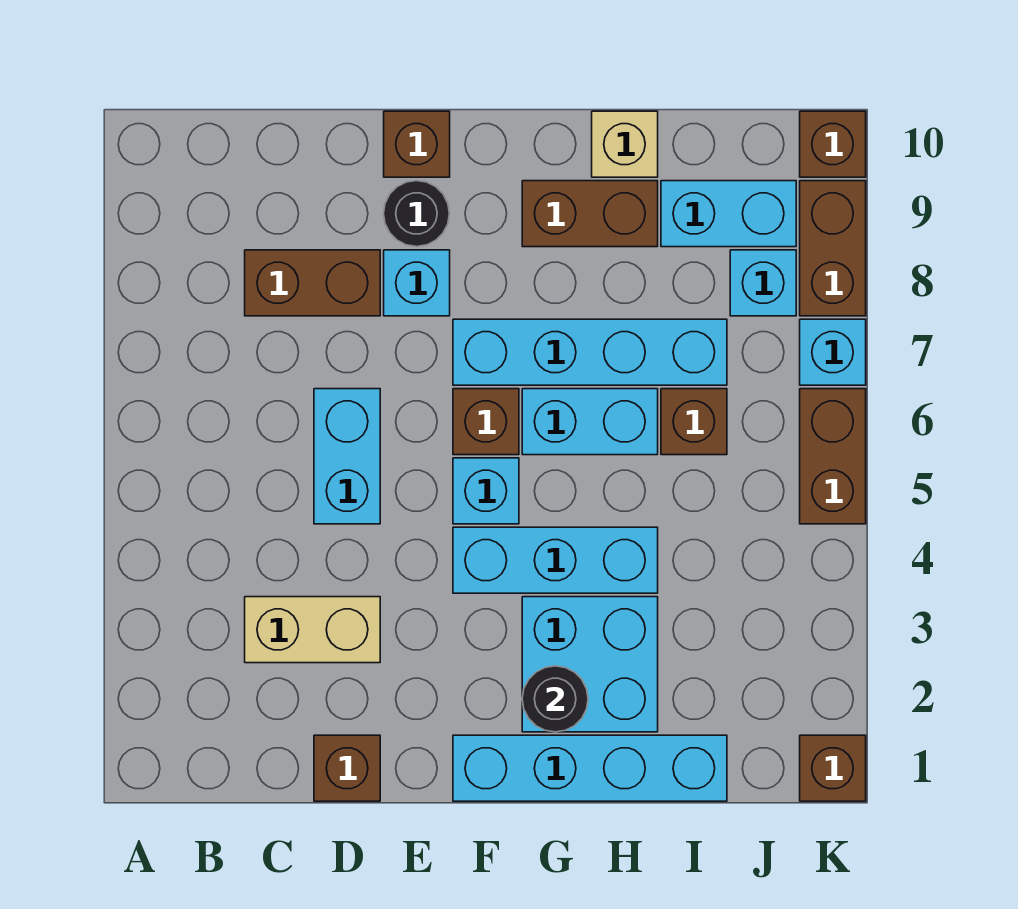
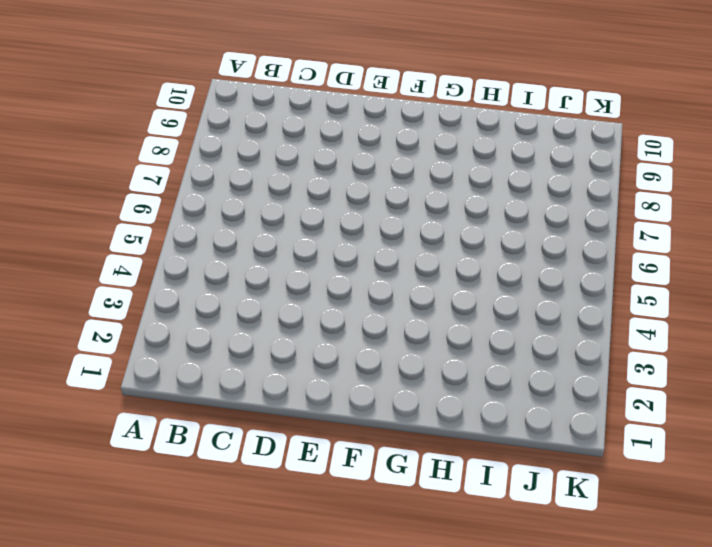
none -> tan brick C3:D3 level 1
none -> brown brick C8:D8 level 1
none -> brown brick D1 level 1

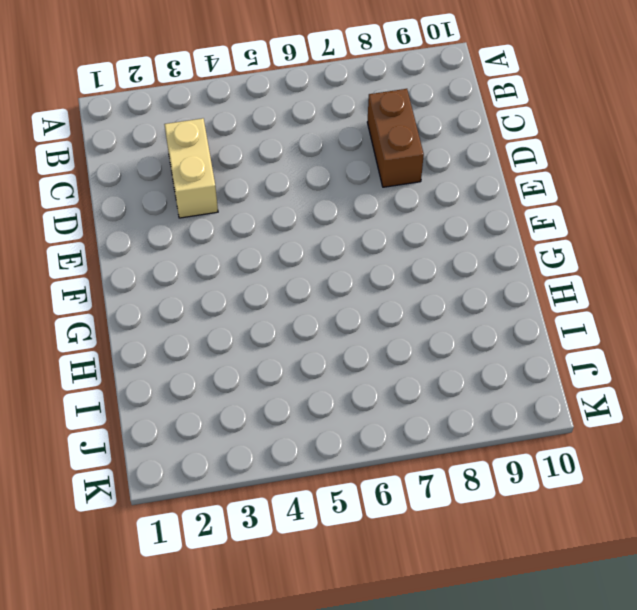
none -> brown brick D1 level 1
none -> cyan brick D5:D6 level 1
none -> cyan brick E8 level 1

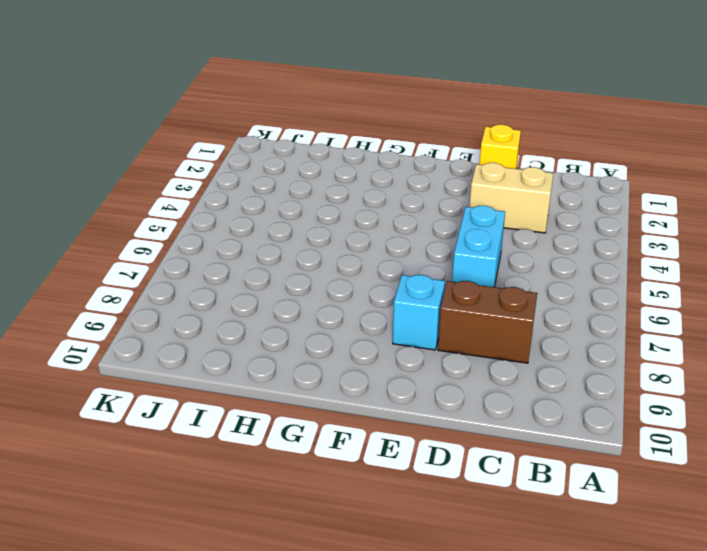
yellow brick D1 level 1 -> brown brick D1 level 1
none -> black round brick E9 level 1
none -> brown brick E10 level 1
none -> cyan brick F1:I1 level 1

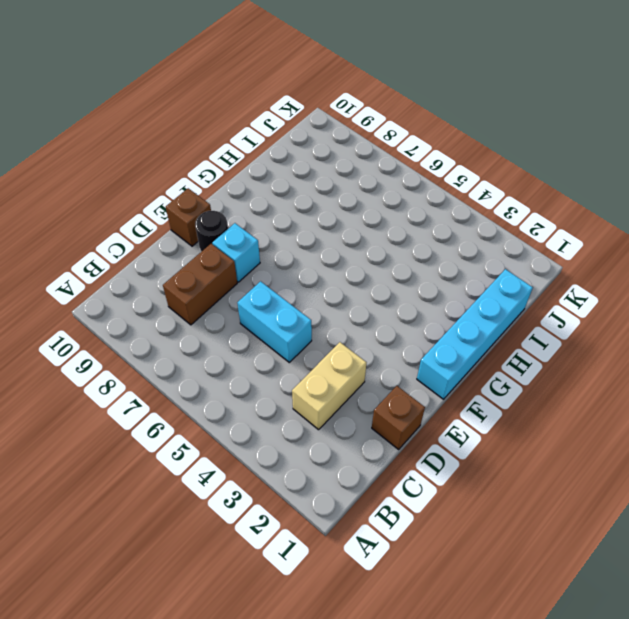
none -> cyan brick F4:H4 level 1
none -> cyan brick F5 level 1
none -> brown brick F6 level 1

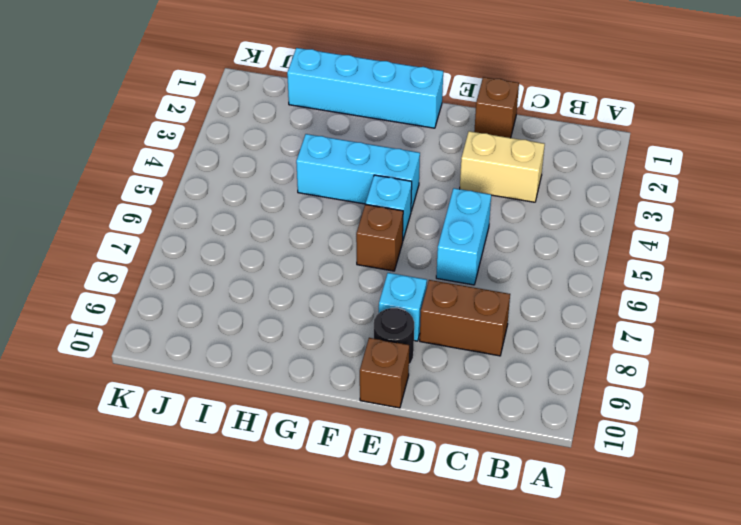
none -> cyan brick F7:I7 level 1
none -> cyan brick G2:H3 level 1
none -> cyan brick G6:H6 level 1

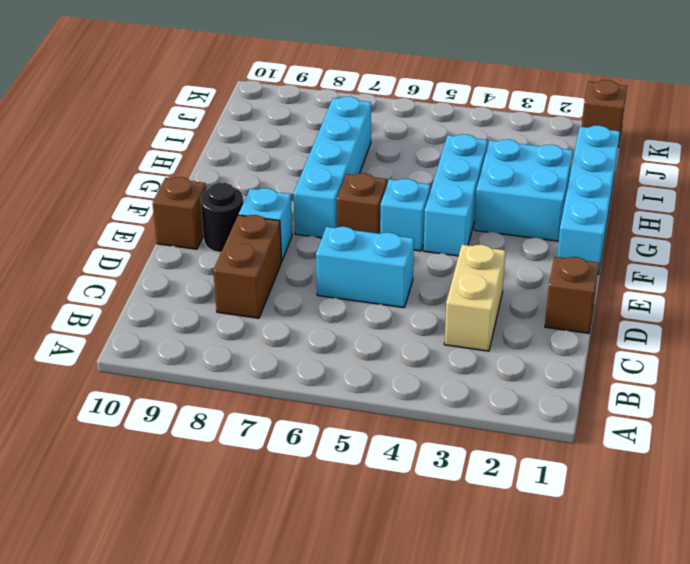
none -> cyan brick G6:H6 level 1
none -> brown brick G9:H9 level 1
none -> tan brick H10 level 1

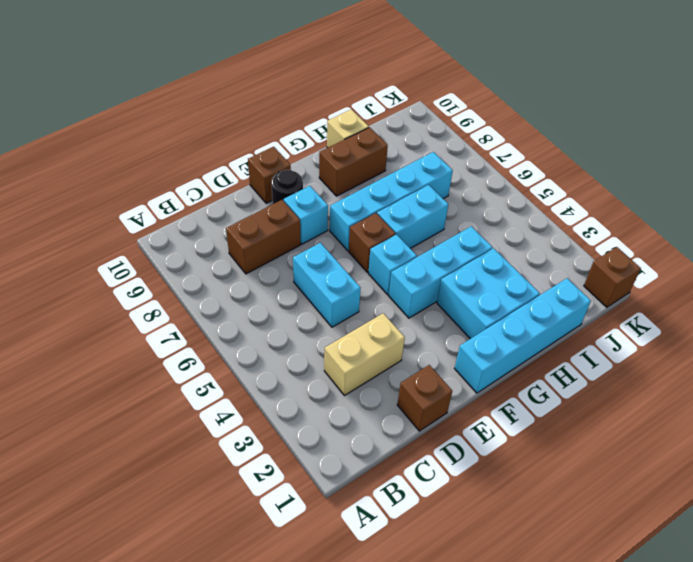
none -> brown brick I6 level 1
none -> cyan brick I9:J9 level 1
none -> cyan brick J8 level 1

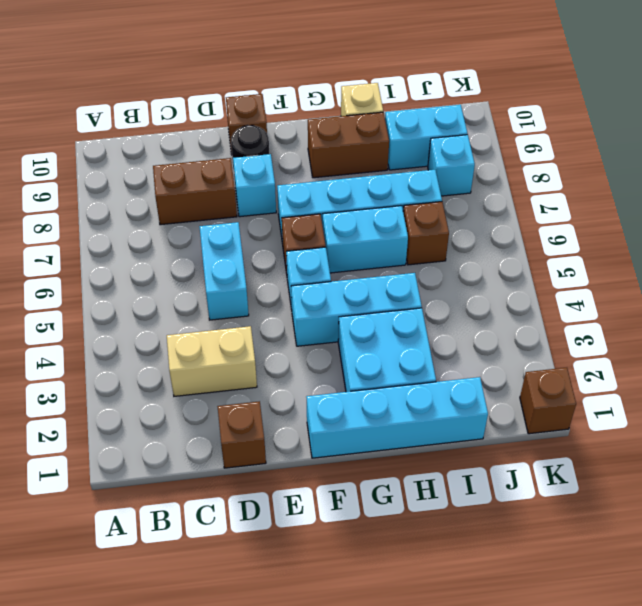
none -> brown brick K5:K6 level 1
none -> cyan brick K7 level 1
none -> brown brick K8:K9 level 1

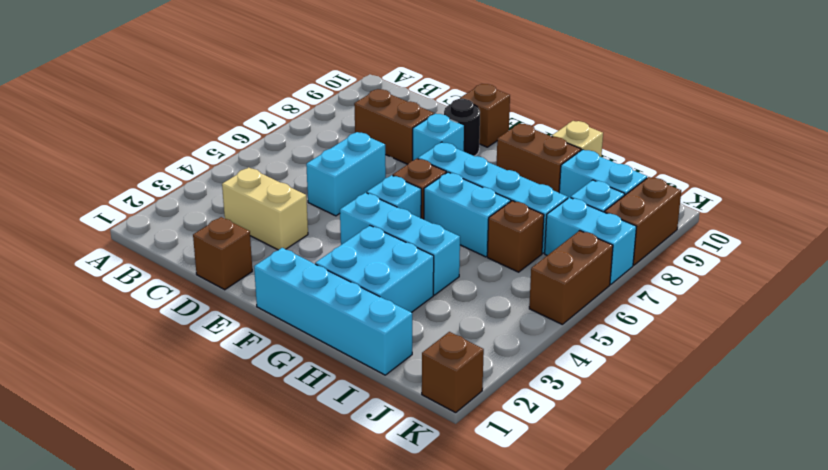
cyan brick J7:K7 level 1 -> cyan brick K7 level 1
none -> brown brick K10 level 1
none -> black round brick G2 level 2

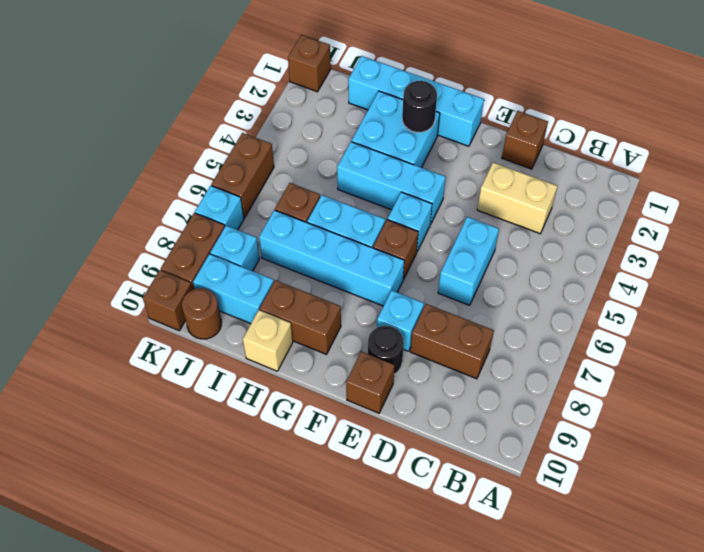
brown round brick J10 level 1 -> none

